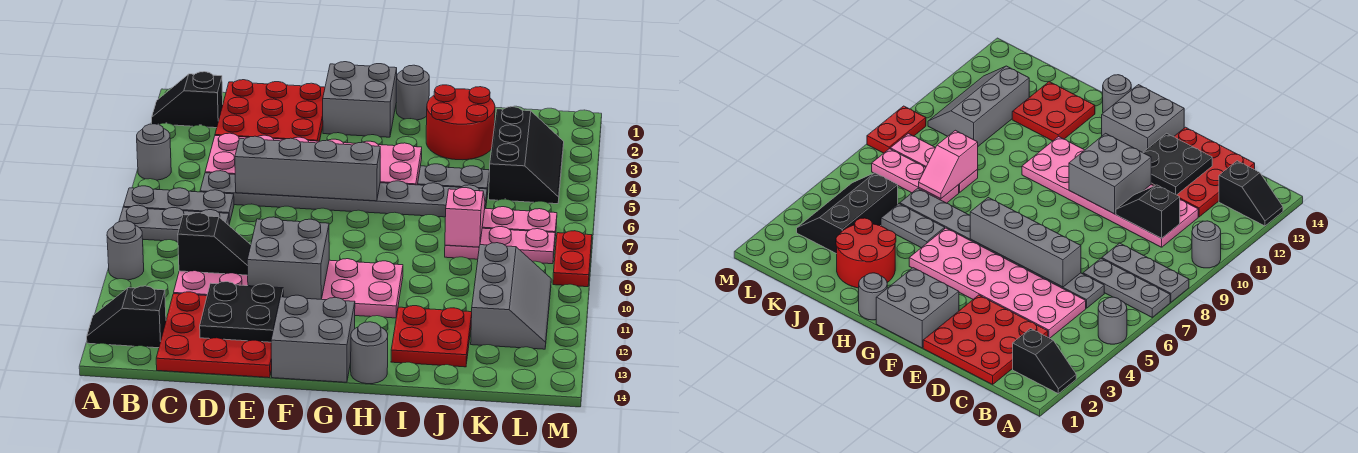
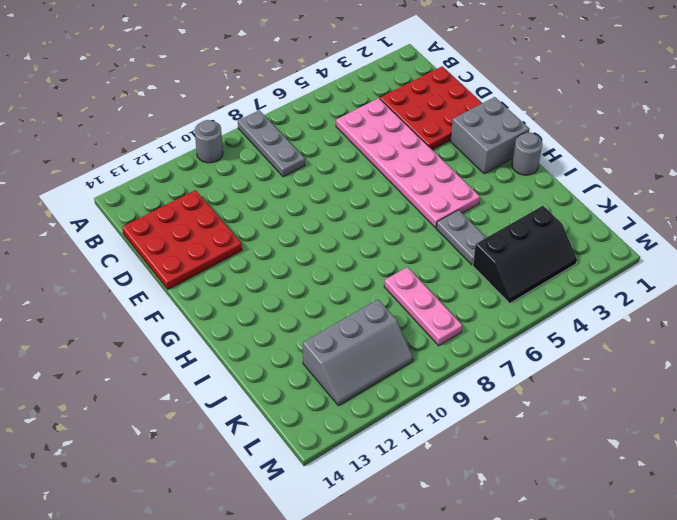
none -> black slope A2:B2 level 1 top B
none -> grey round brick A5 level 1
none -> grey plate A7:C7 level 1

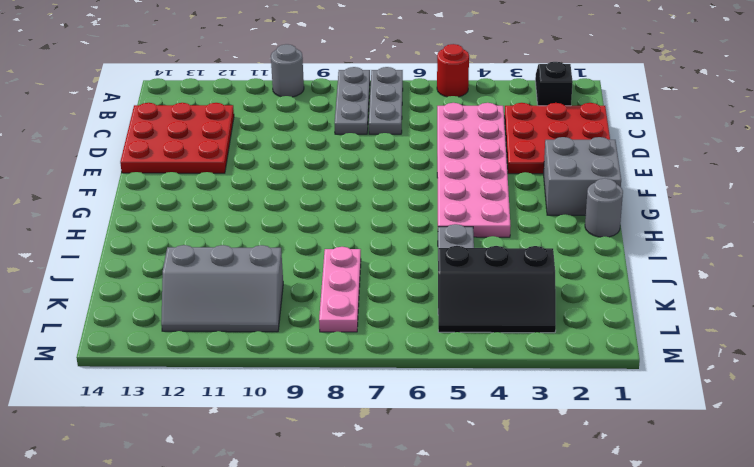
red round brick A5 level 1 -> grey round brick A5 level 1
none -> black slope A13:B13 level 1 top B
none -> grey plate C6:J6 level 1
none -> pink plate C10:H11 level 1

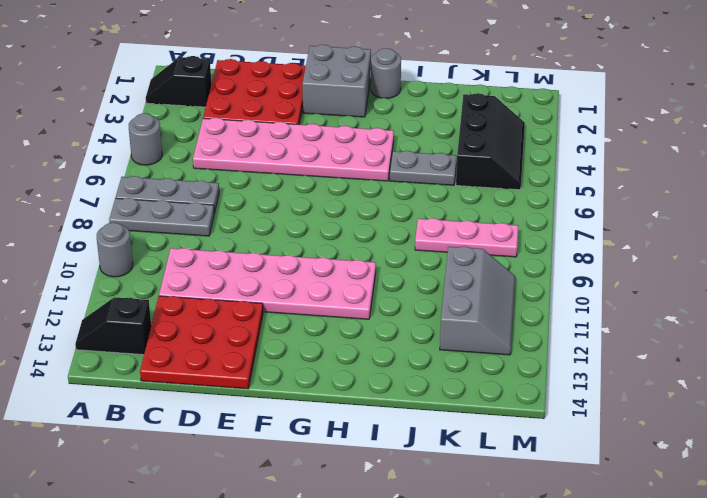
none -> grey plate C6:J6 level 1
none -> grey brick F13:G14 level 1
none -> grey round brick H14 level 1

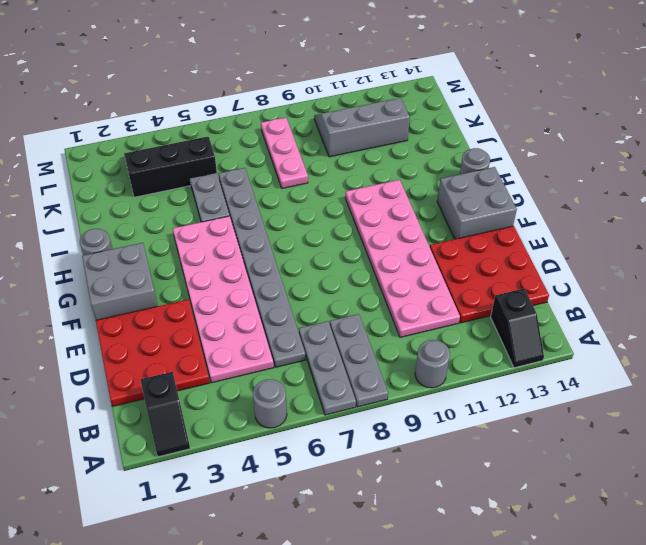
none -> red round brick I2:J3 level 1
none -> red plate I12:J13 level 1
none -> pink plate J7:L7 level 1

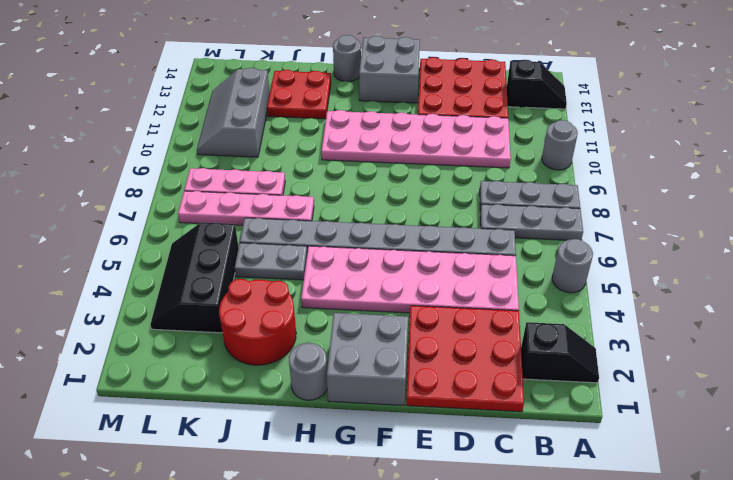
pink plate I7:L7 level 1 -> pink plate J7:L7 level 1
none -> red plate M8:M9 level 1
none -> black slope C10:D10 level 2 top C
none -> grey brick D6:G6 level 2

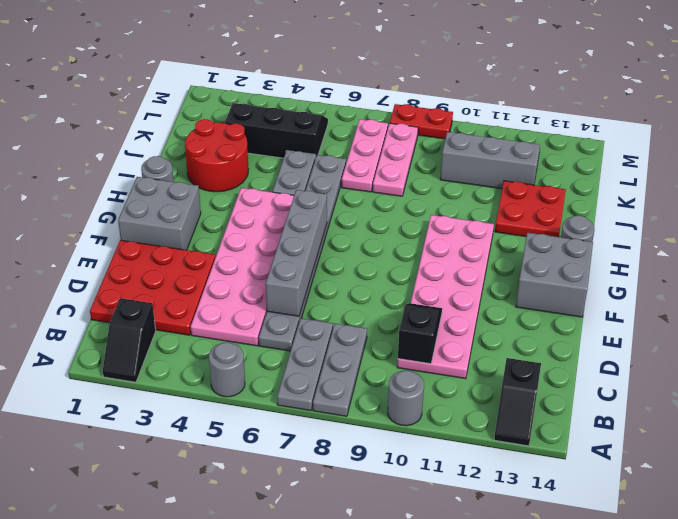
none -> red plate C12:E14 level 1
none -> black plate D12:E13 level 2
none -> grey brick E10:F11 level 2

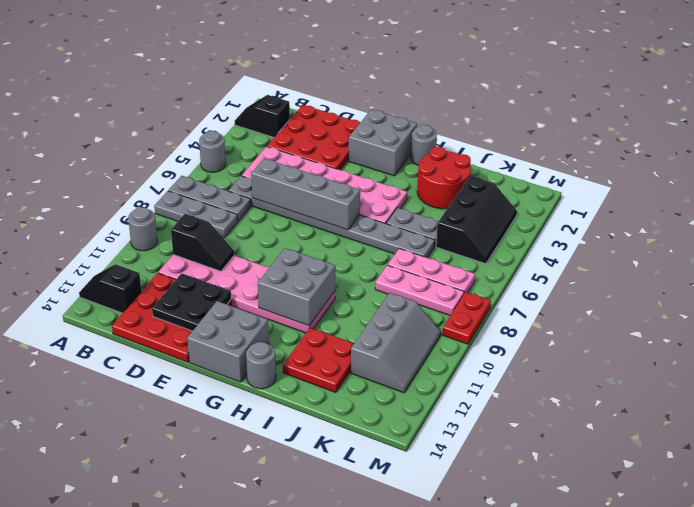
grey brick G10:H11 level 2 -> grey brick E10:F11 level 2
none -> pink slope J7:J8 level 2 top 8

